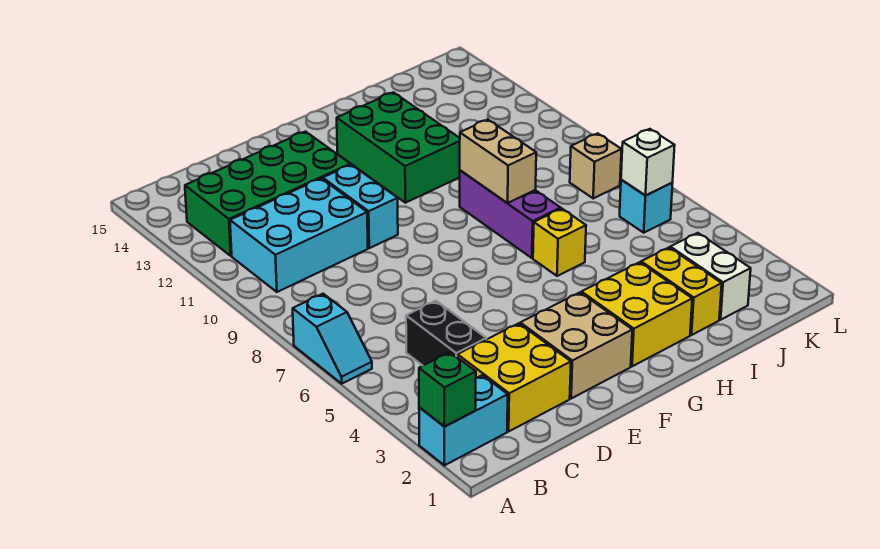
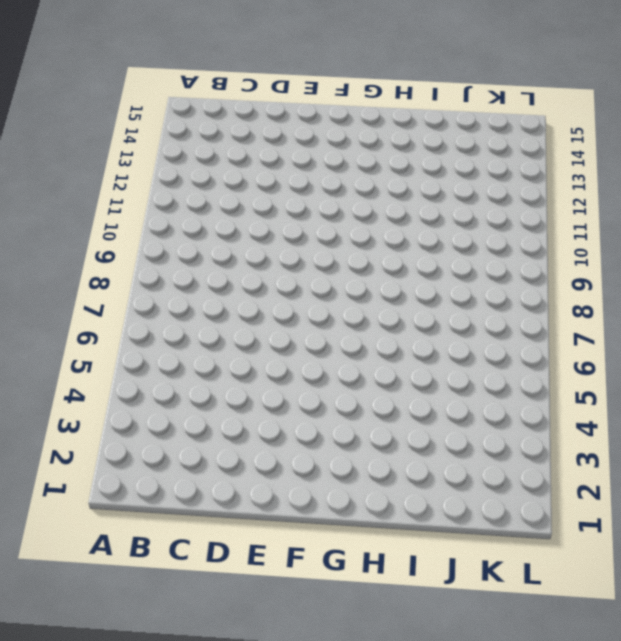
none -> cyan brick A2:B2 level 1
none -> cyan slope A6:A7 level 1 top 7
none -> cyan brick B10:D11 level 1

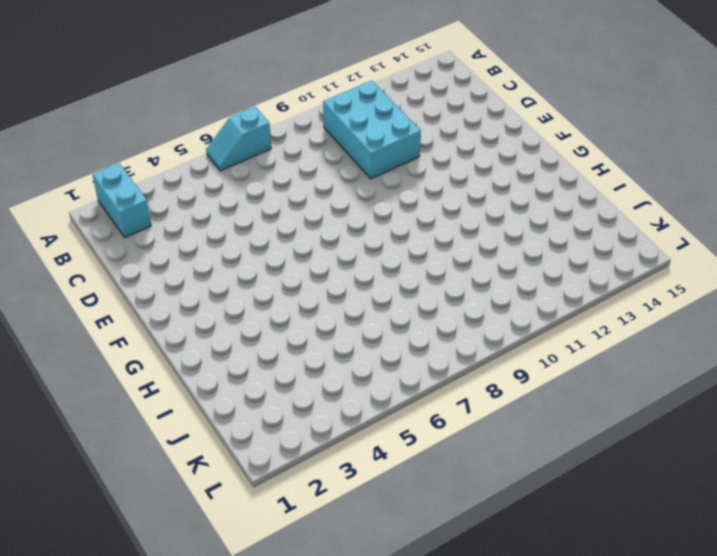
none -> green brick B12:E13 level 1
none -> yellow brick C2:D3 level 1
none -> black brick C4:C5 level 1

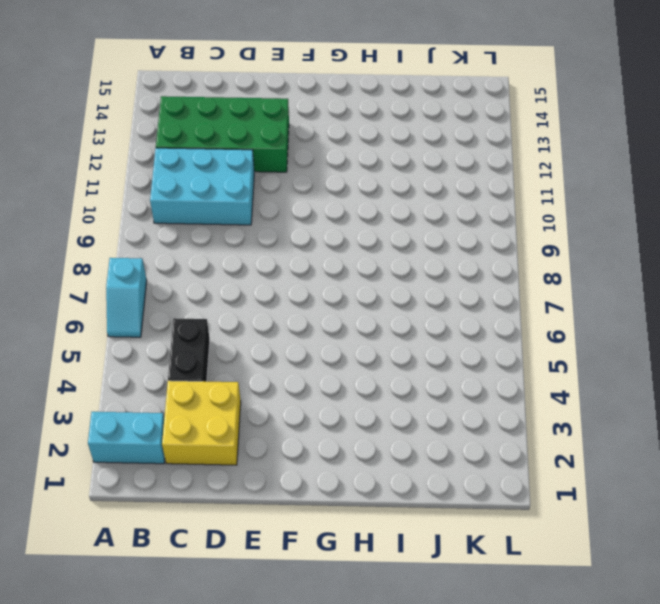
none -> tan brick E2:F3 level 1
none -> cyan brick E10:E11 level 1
none -> yellow brick G2:H3 level 1

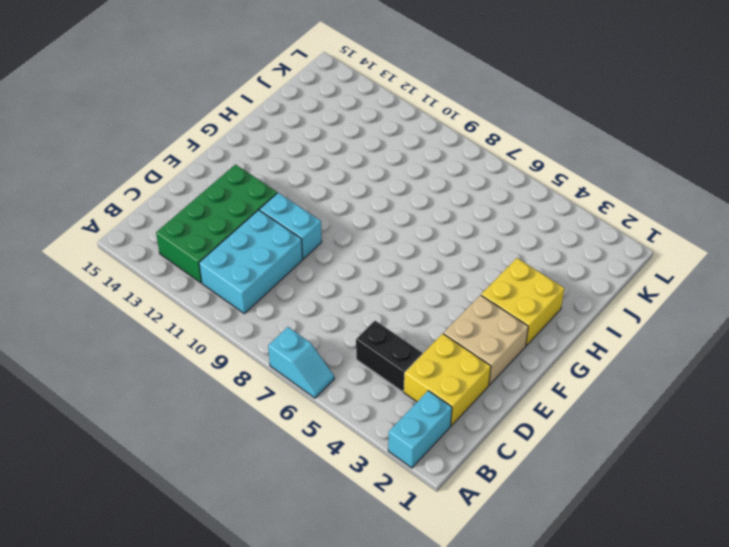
none -> green brick G11:H13 level 1
none -> yellow brick H6 level 1
none -> purple brick H7:H9 level 1

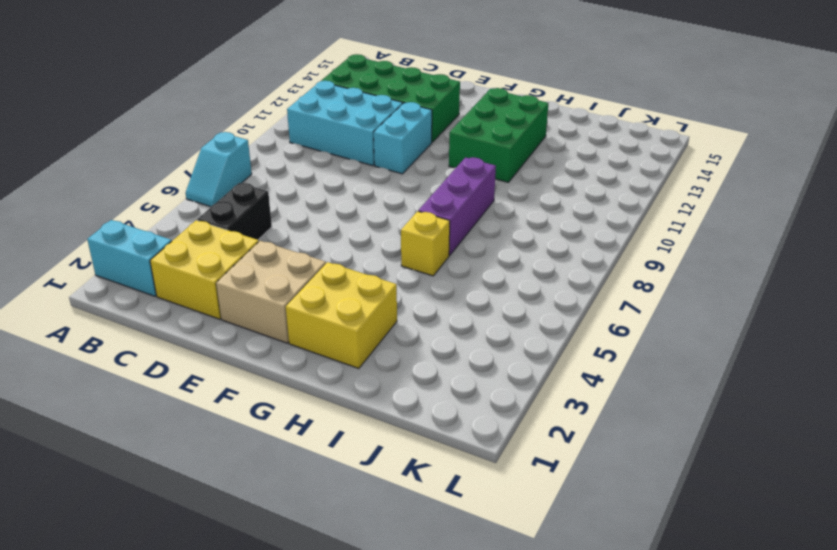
none -> yellow brick I2:I3 level 1
none -> white brick J2:J3 level 1
none -> cyan brick K6 level 1

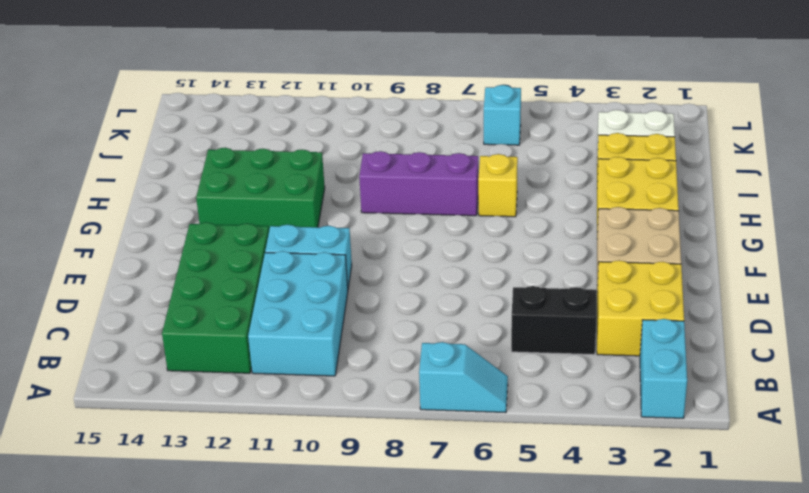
none -> tan brick K8 level 1
none -> green brick A2 level 2
none -> tan brick H8:H9 level 2

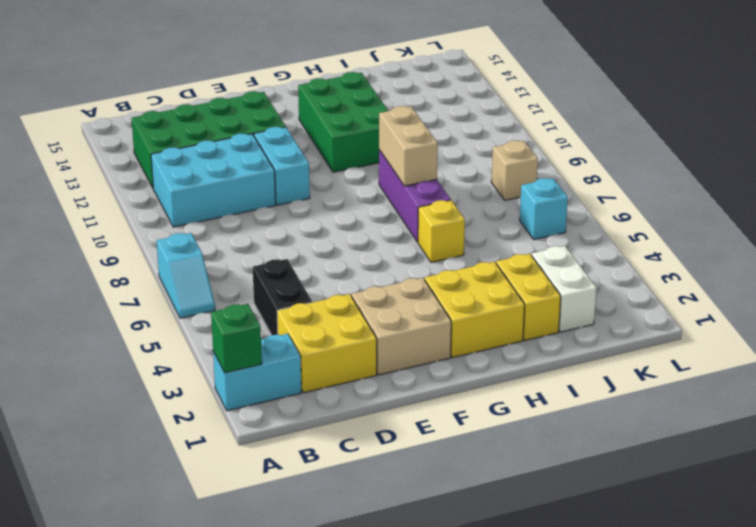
none -> white brick K6 level 2

